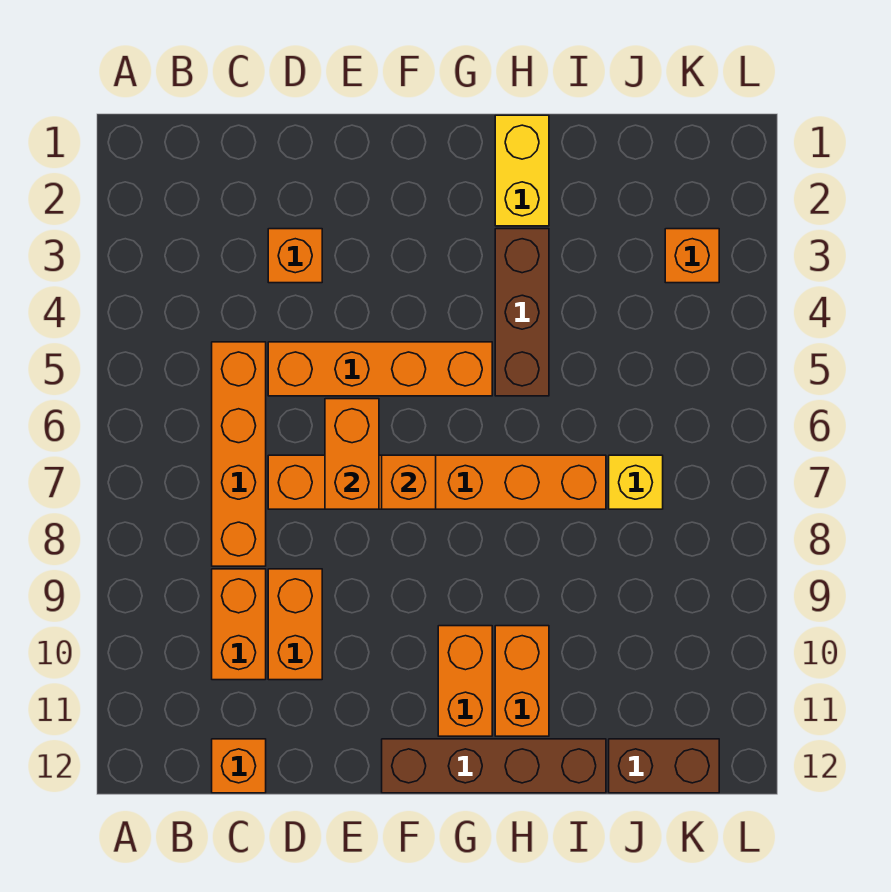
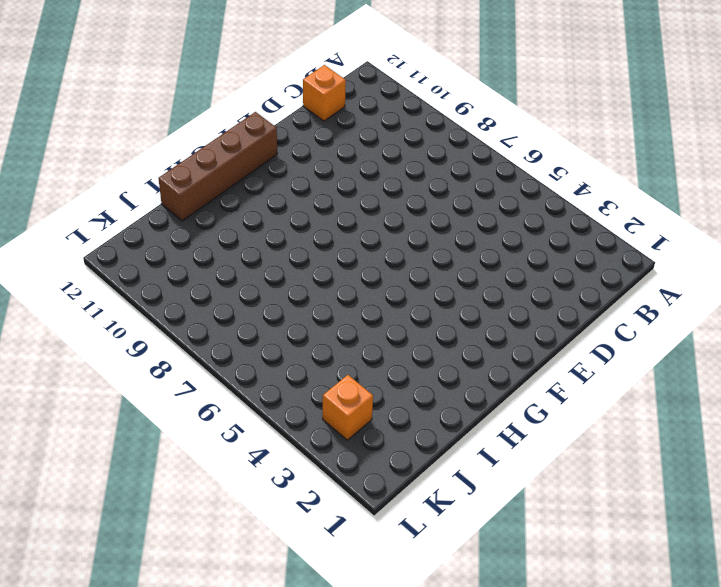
none -> orange brick C5:C8 level 1
none -> orange brick C9:C10 level 1
none -> orange brick D3 level 1

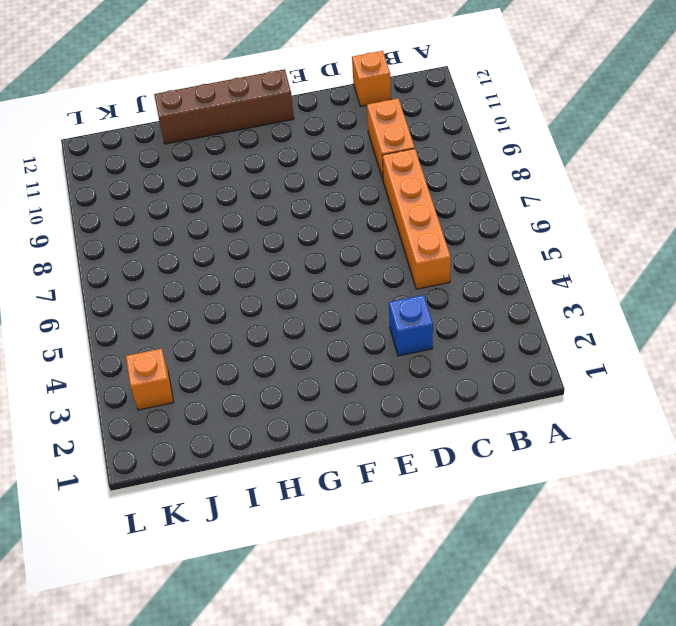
blue brick D3 level 1 -> orange brick D3 level 1
none -> orange brick D5:G5 level 1
none -> orange brick D7:I7 level 1
none -> orange brick D9:D10 level 1

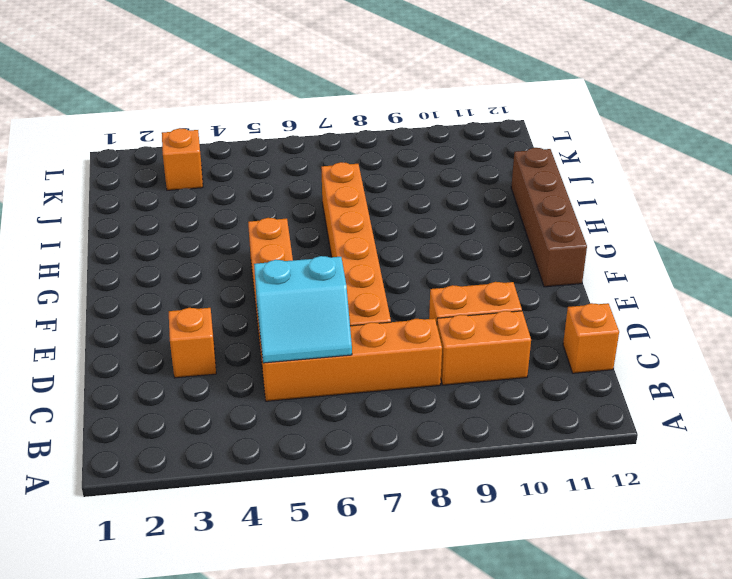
cyan slope C5:D6 level 2 top D -> none
none -> orange brick G10:G11 level 1
none -> yellow brick H1:H2 level 1
none -> brown brick H3:H5 level 1

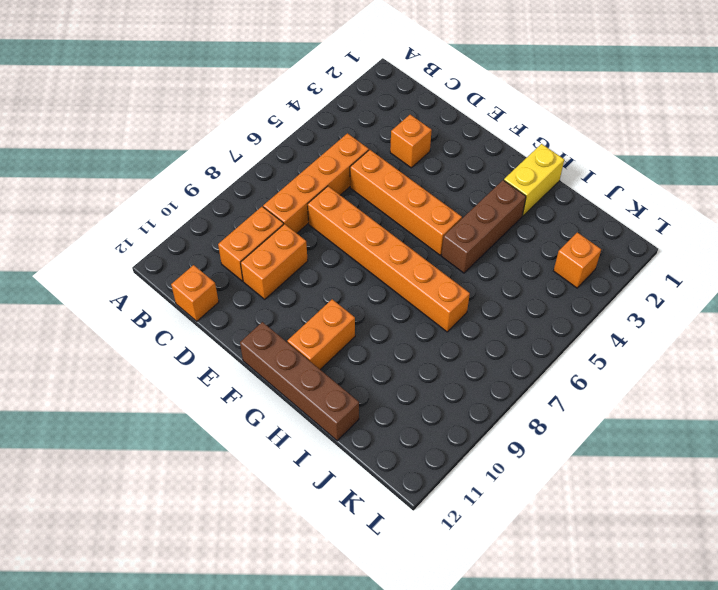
none -> orange brick H10:H11 level 1
none -> yellow brick J7 level 1
none -> brown brick J12:K12 level 1

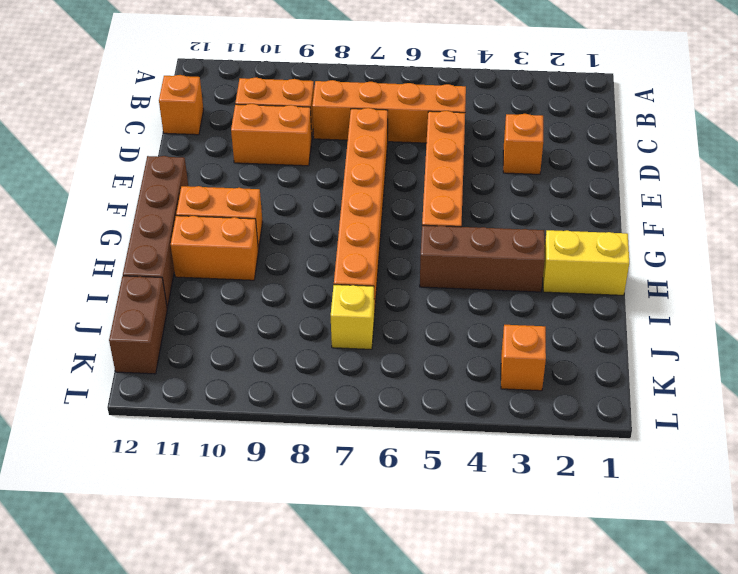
none -> orange brick E6:E7 level 2
none -> orange brick F7 level 2

